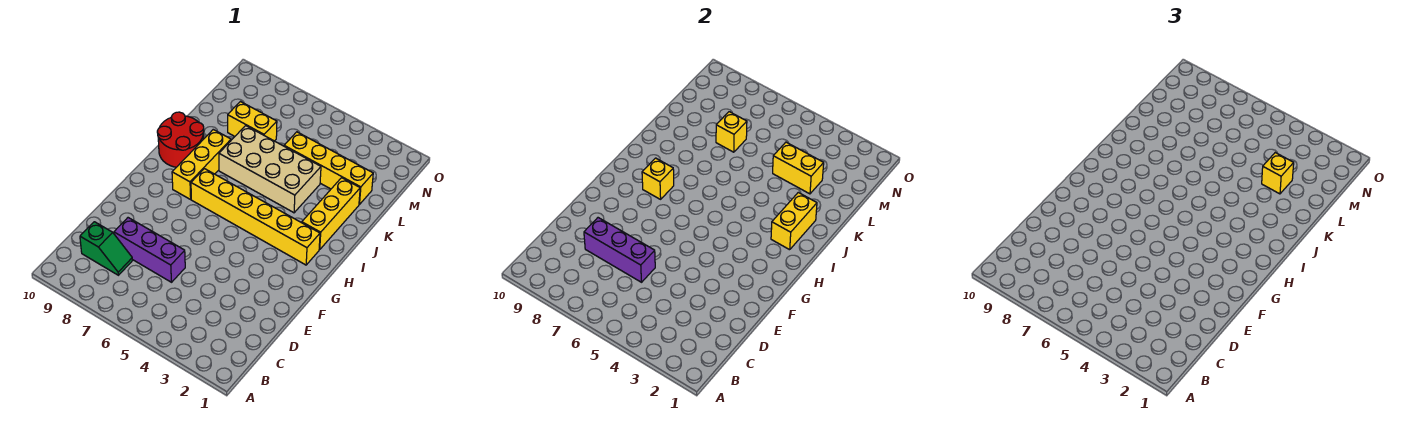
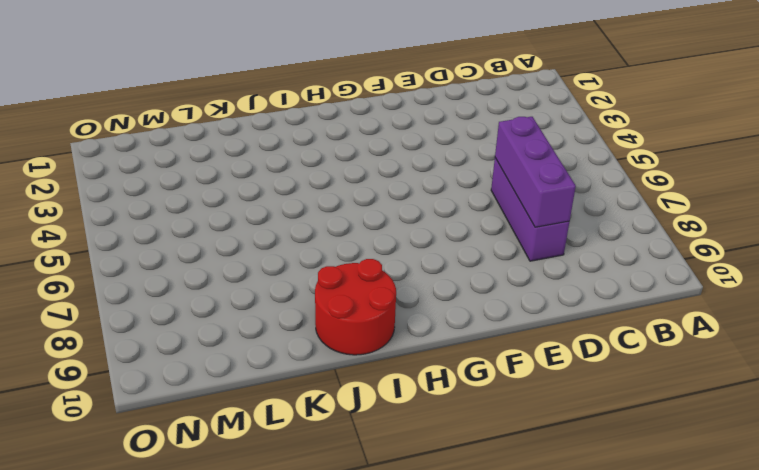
none -> green slope C8:C9 level 1 top 9
none -> yellow brick H2:H7 level 1
none -> yellow brick H8:J8 level 1

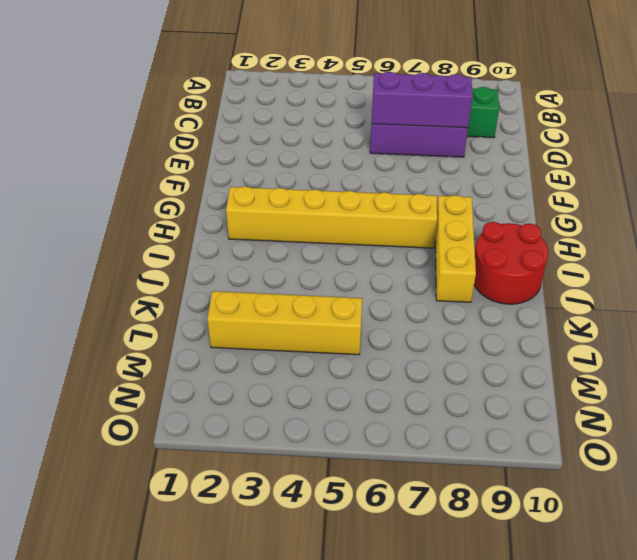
none -> yellow brick I2:K2 level 1
none -> tan brick J4:K7 level 1
none -> yellow brick L7:L8 level 1

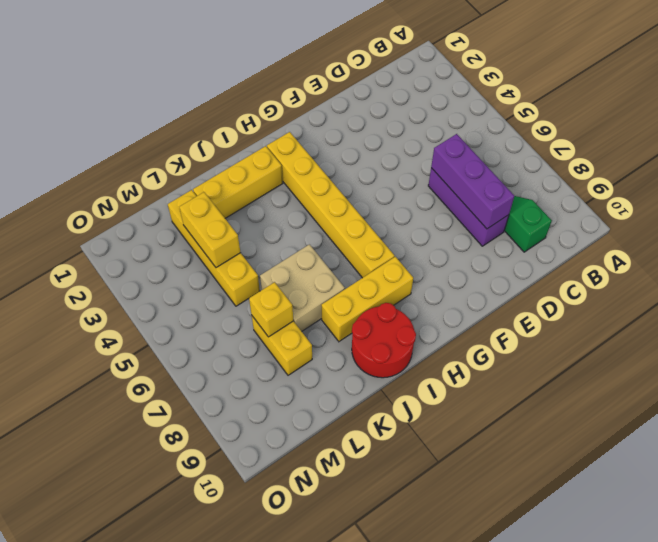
tan brick J6:K7 level 1 -> tan brick J4:K7 level 1
none -> yellow brick H8 level 2
none -> yellow brick I2:J2 level 2
none -> yellow brick L3 level 3

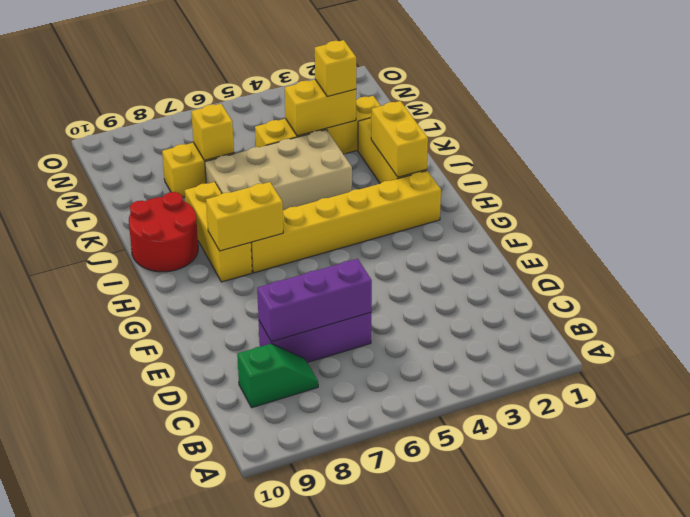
yellow brick H7:H8 level 2 -> yellow brick H8 level 2

